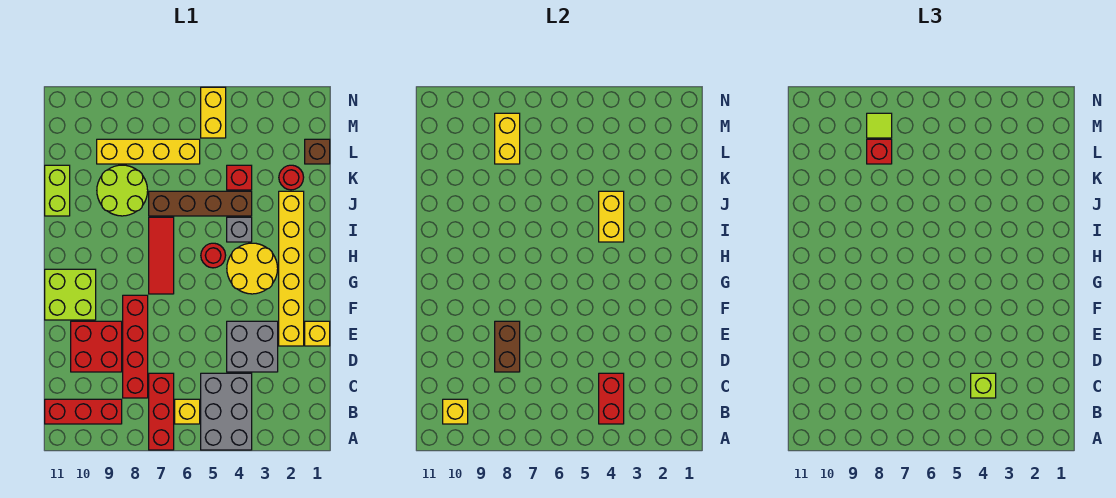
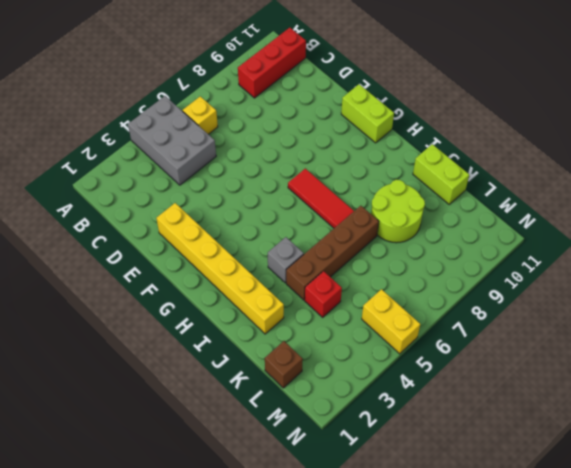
lime brick F11:G11 level 1 -> lime brick F10:G11 level 1
none -> red brick A7:C7 level 1
none -> red brick C8:F8 level 1
none -> grey brick D3:E4 level 1
none -> red brick D9:E10 level 1

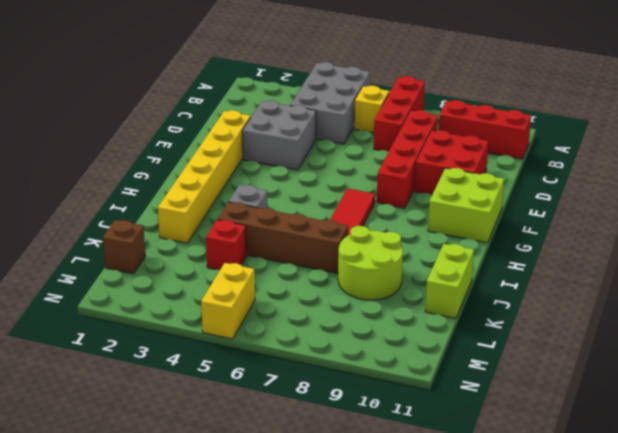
none -> yellow brick E1 level 1
none -> yellow round brick G3:H4 level 1
none -> red round brick H5 level 1
none -> red round brick K2 level 1

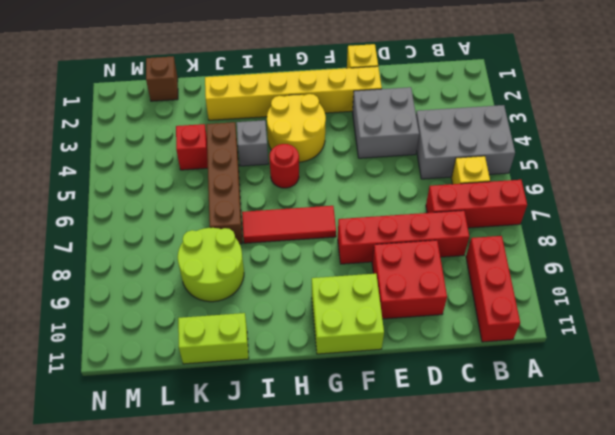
none -> red round brick K2 level 1
none -> yellow brick L6:L9 level 1
none -> yellow brick M5:N5 level 1
none -> red brick B4:C4 level 2

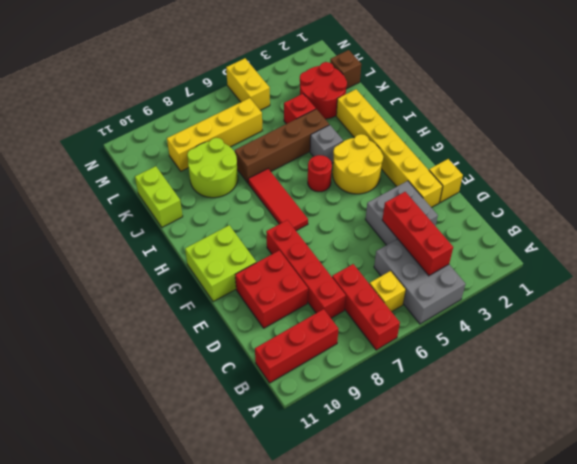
red brick B4:D4 level 2 -> red brick B4:C4 level 2
red round brick K2:L3 level 1 -> red round brick K2 level 1
none -> yellow brick B10 level 2
none -> brown brick D8:E8 level 2
none -> yellow brick I4:J4 level 2
none -> yellow brick L8:M8 level 2

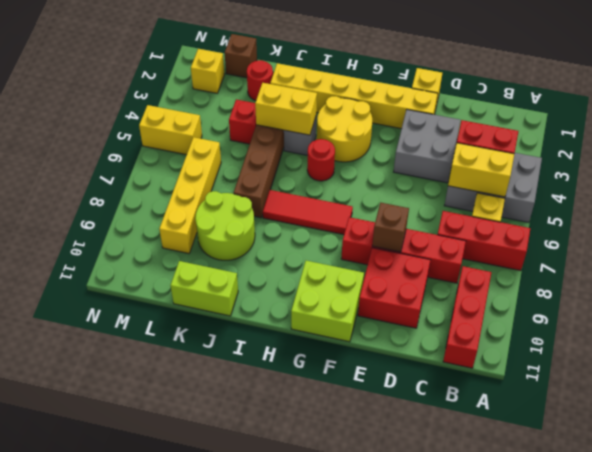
yellow brick B5:C5 level 2 -> yellow brick L8:M8 level 2
brown brick E8 level 2 -> brown brick D8:E8 level 2
yellow brick M2 level 1 -> yellow brick B10 level 2
none -> lime brick C4 level 3
none -> red brick L8 level 3
none -> lime tile M8 level 3

